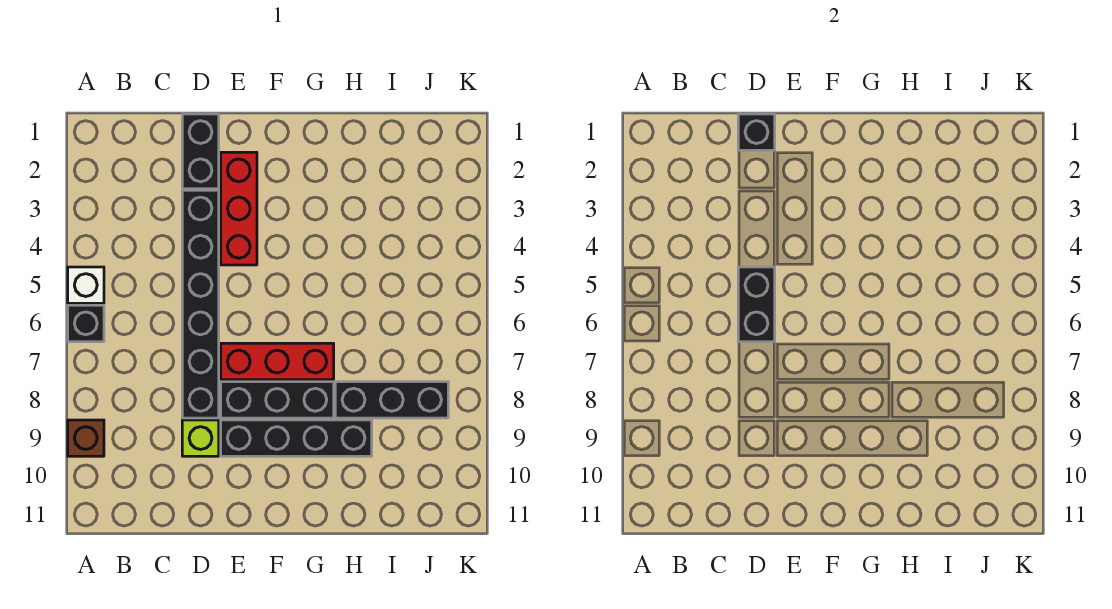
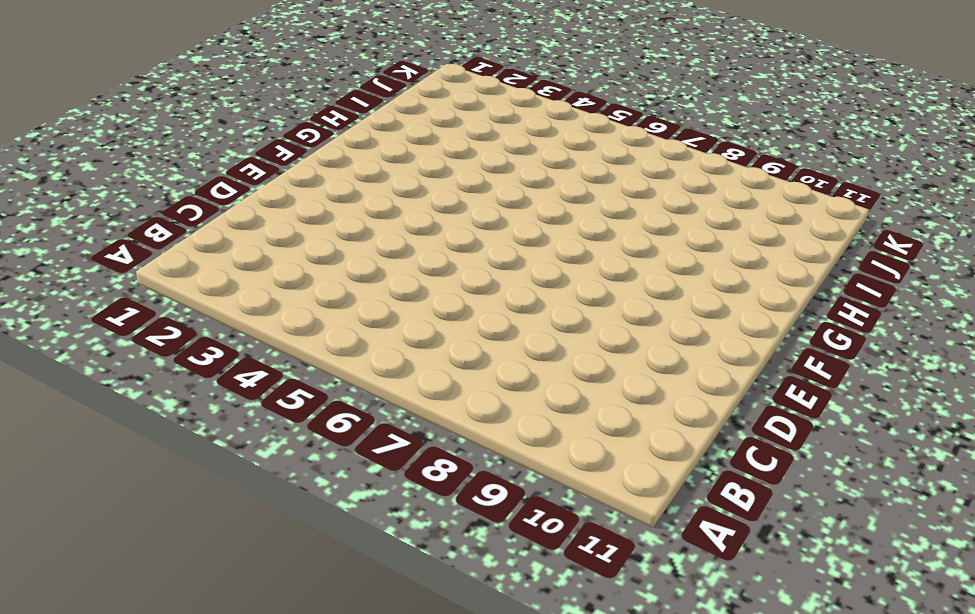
none -> white brick A5 level 1
none -> black brick A6 level 1
none -> brown brick A9 level 1

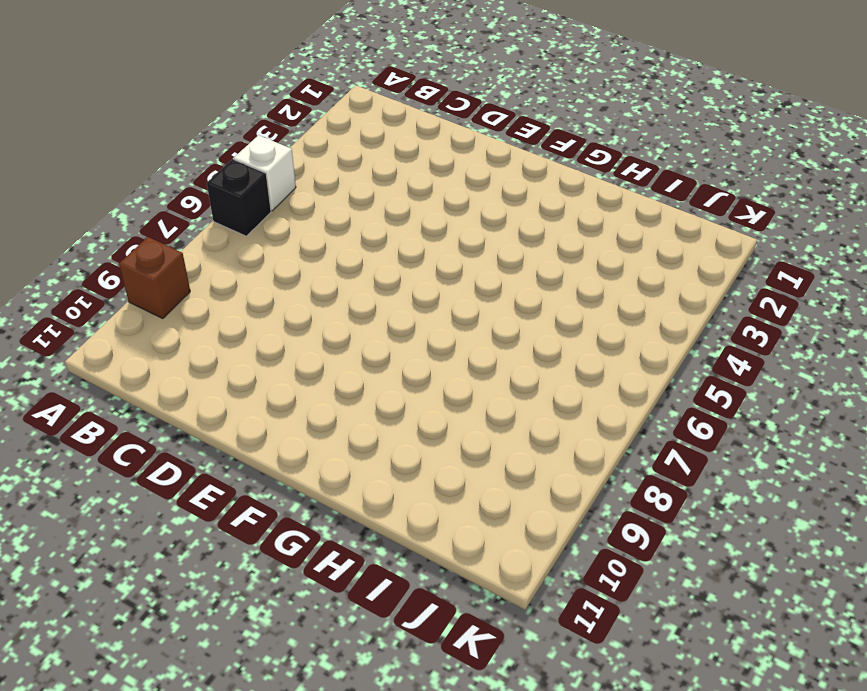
none -> black brick D1:D2 level 1
none -> black brick D3:D8 level 1
none -> lime brick D9 level 1

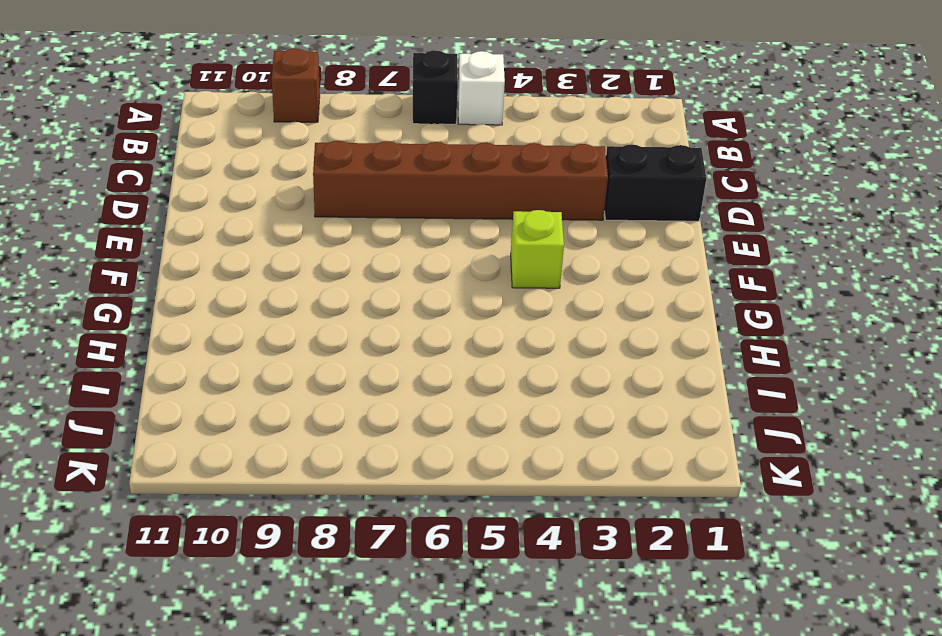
brown brick D3:D8 level 1 -> black brick D3:D8 level 1
lime brick F4 level 1 -> lime brick D9 level 1
none -> red brick E2:E4 level 1
none -> red brick E7:G7 level 1
none -> black brick E8:G8 level 1

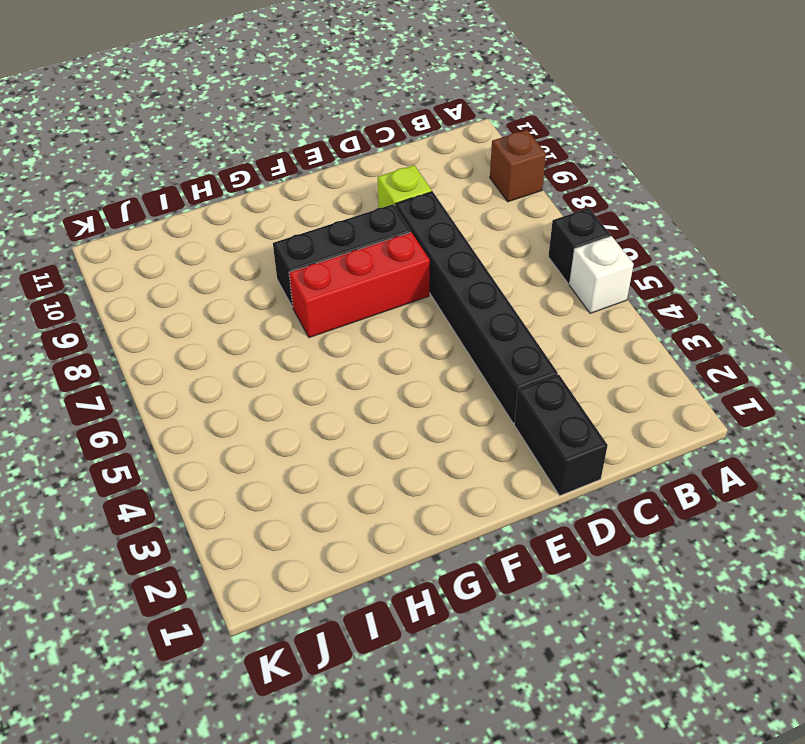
none -> red brick E2:E4 level 1
none -> black brick E9:H9 level 1
none -> black brick H8:J8 level 1

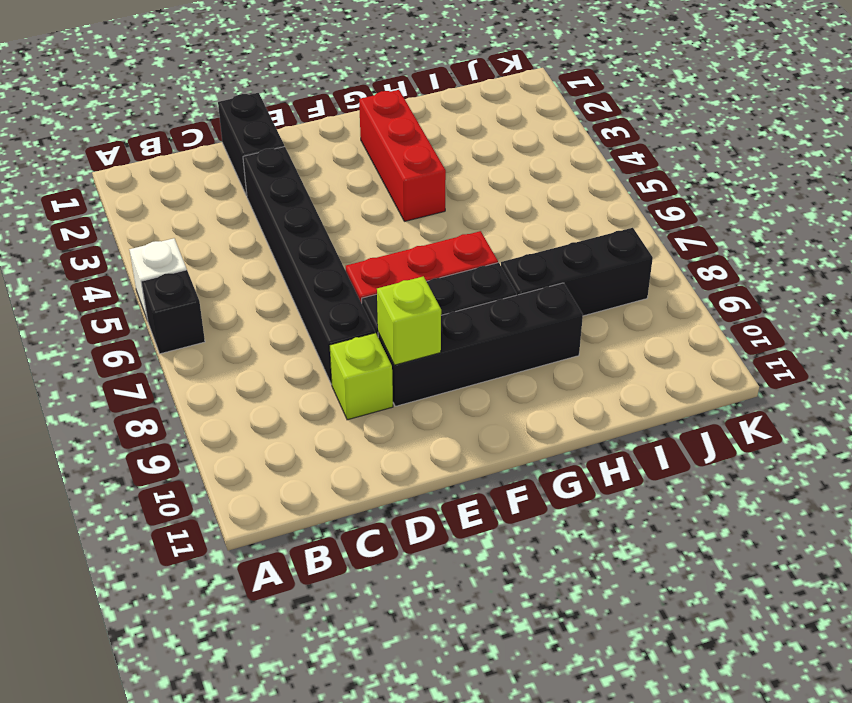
lime brick E9 level 2 -> none
red brick G2:G4 level 1 -> red brick E2:E4 level 1
none -> brown brick A9 level 1
none -> black brick D1 level 2
none -> black brick D5:D6 level 2

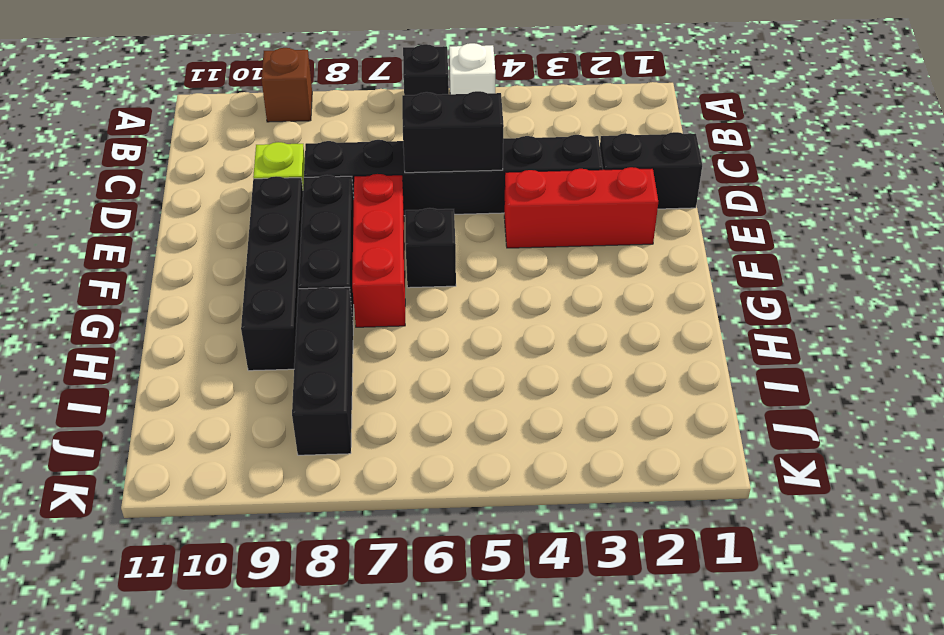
black brick F6 level 1 -> black brick D1 level 2

